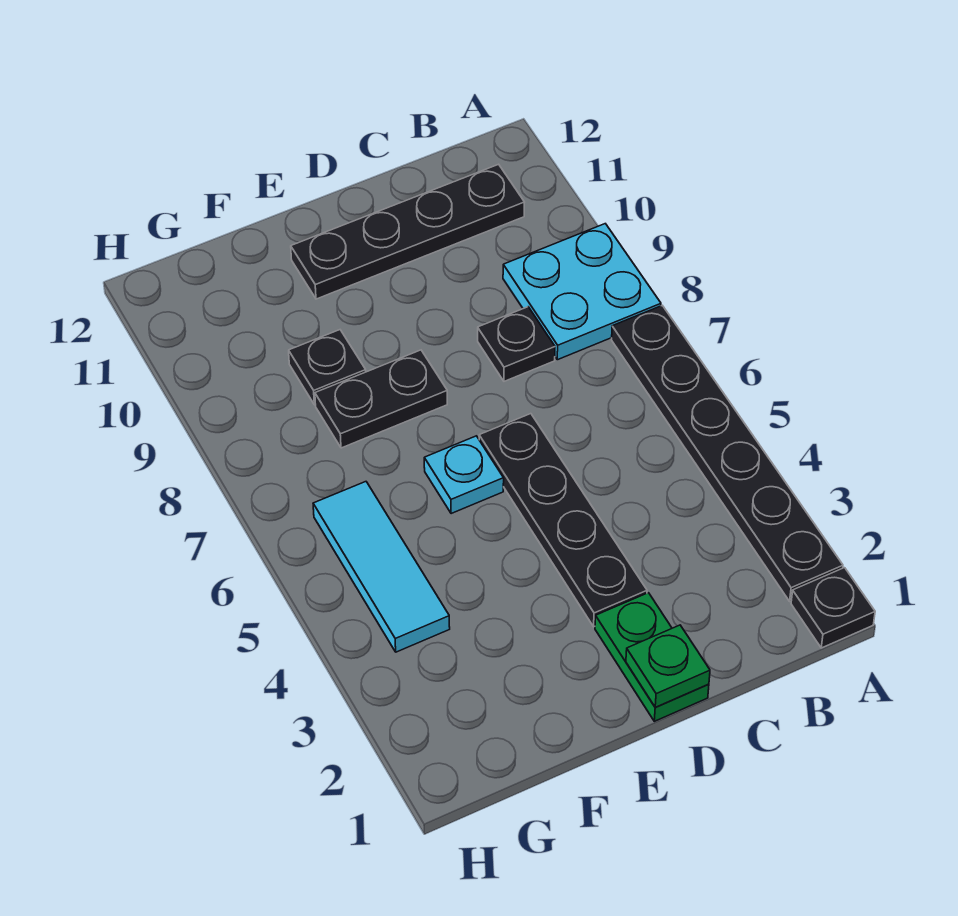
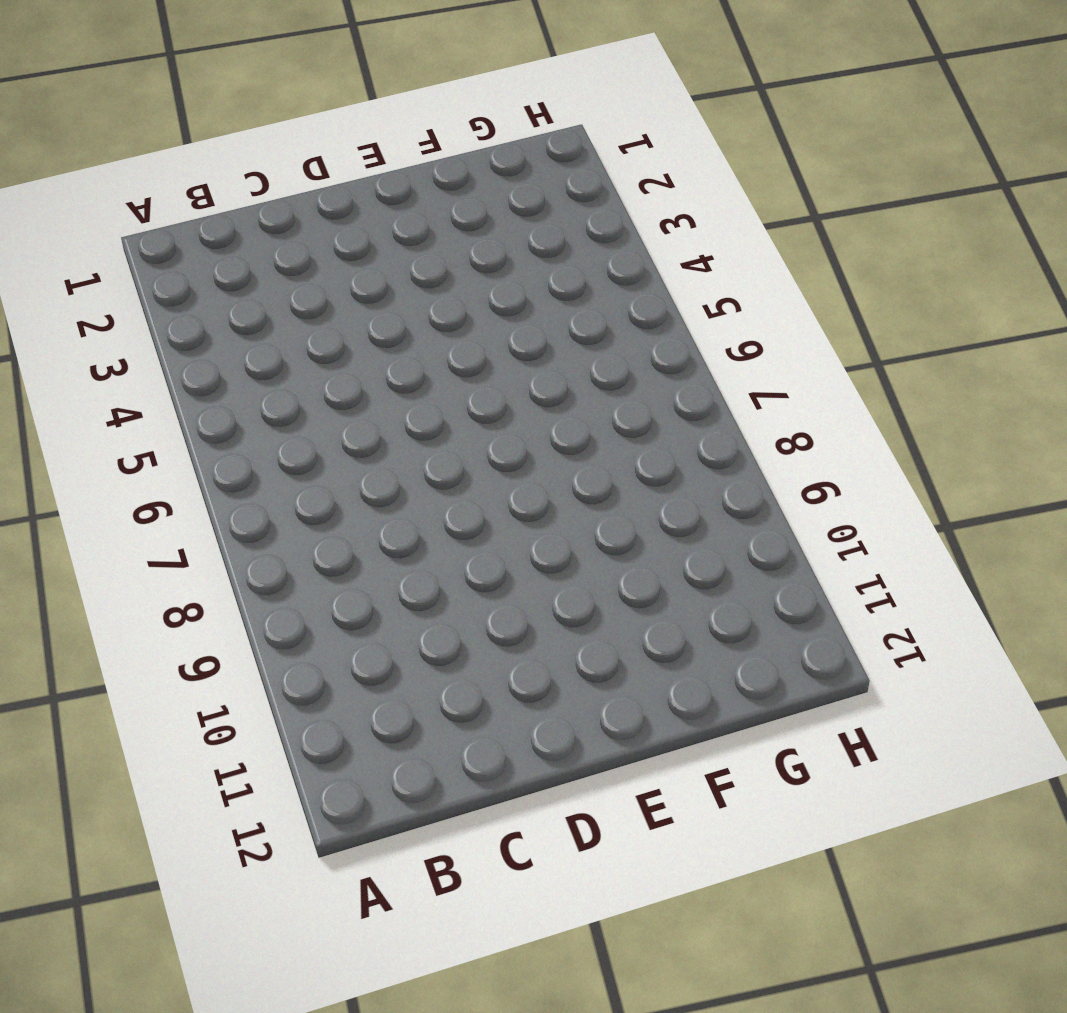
none -> black plate A1 level 1
none -> black plate A2:A7 level 1
none -> cyan plate A8:B9 level 1

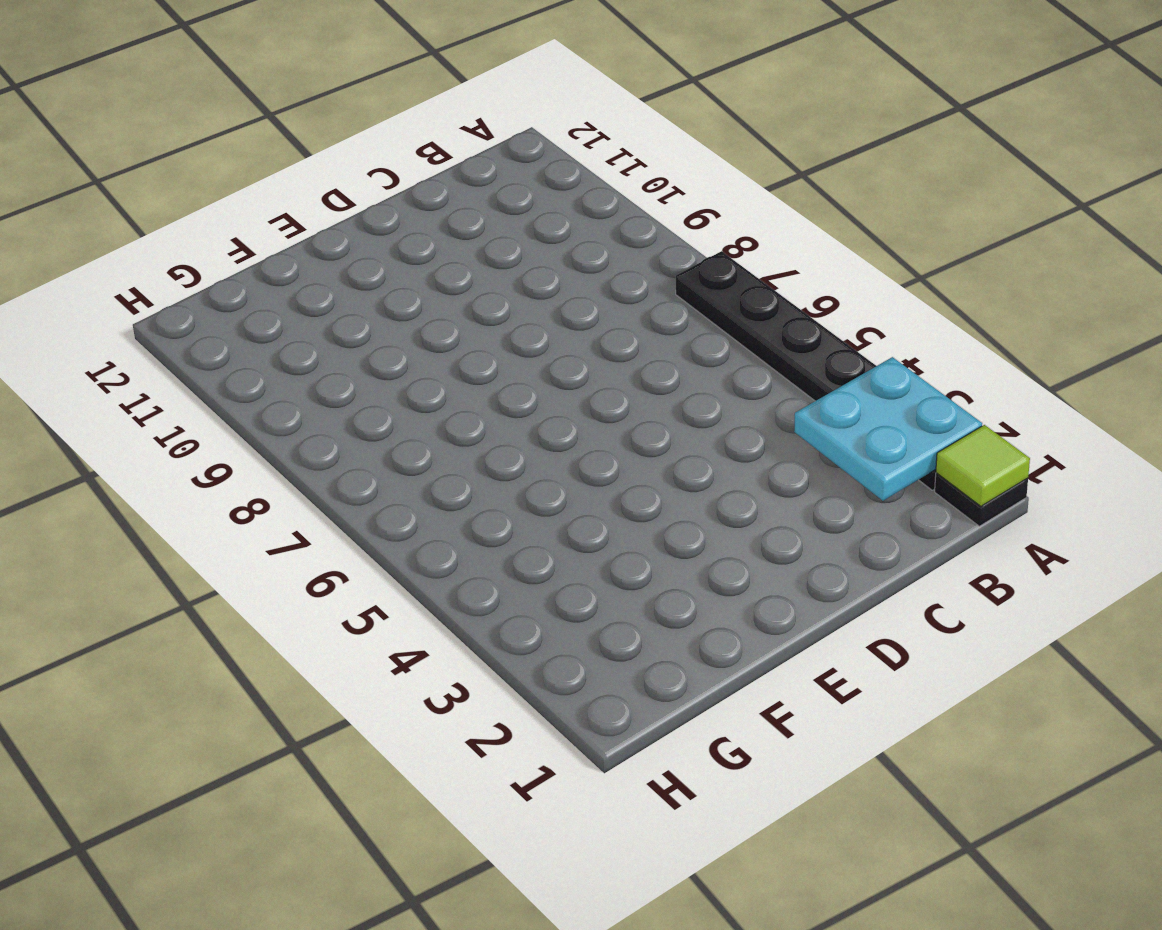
lime tile A1 level 2 -> none
cyan plate A2:B3 level 2 -> cyan plate A8:B9 level 1
none -> black plate B11:E11 level 1
none -> black plate C8 level 1
none -> green plate D1:D2 level 1

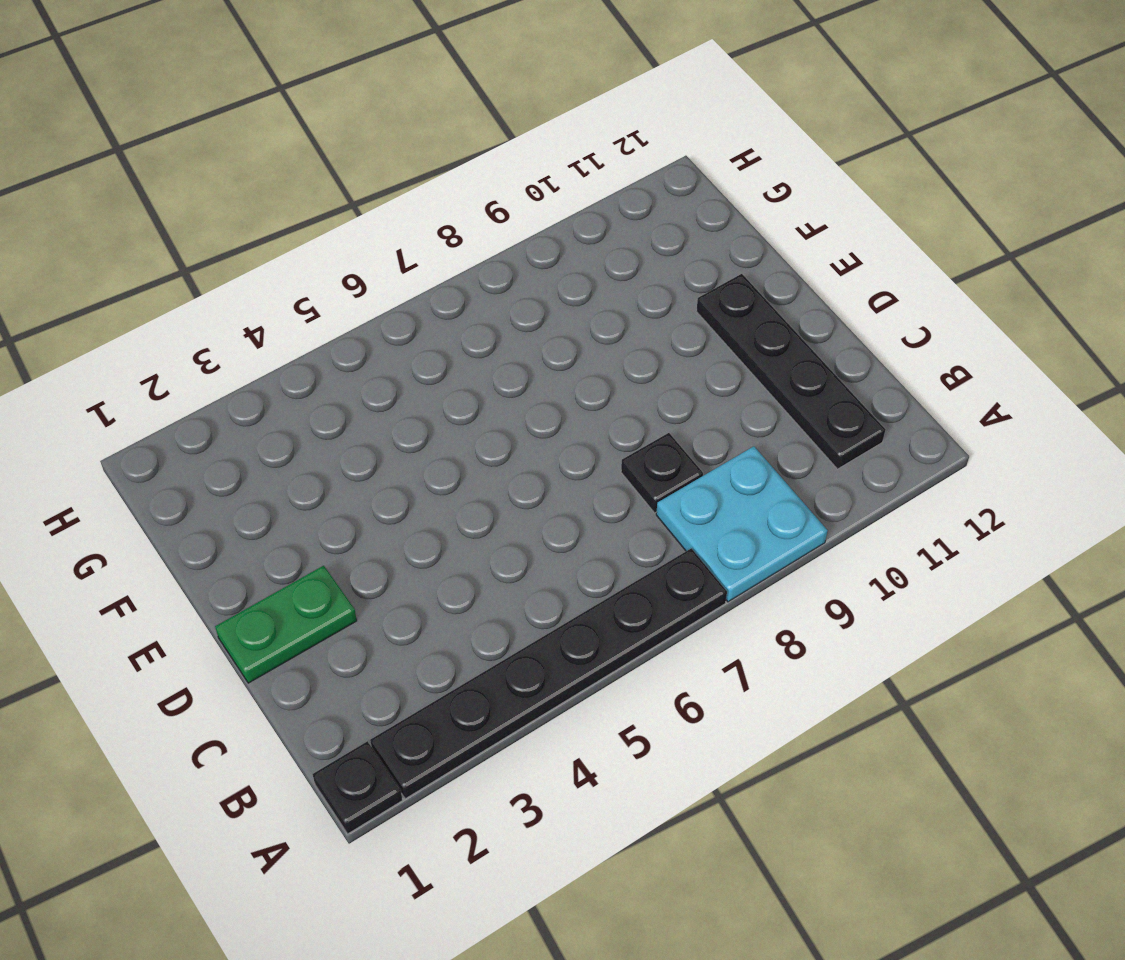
none -> black plate D3:D6 level 1
none -> cyan plate E6 level 1
none -> black plate E8:F8 level 1

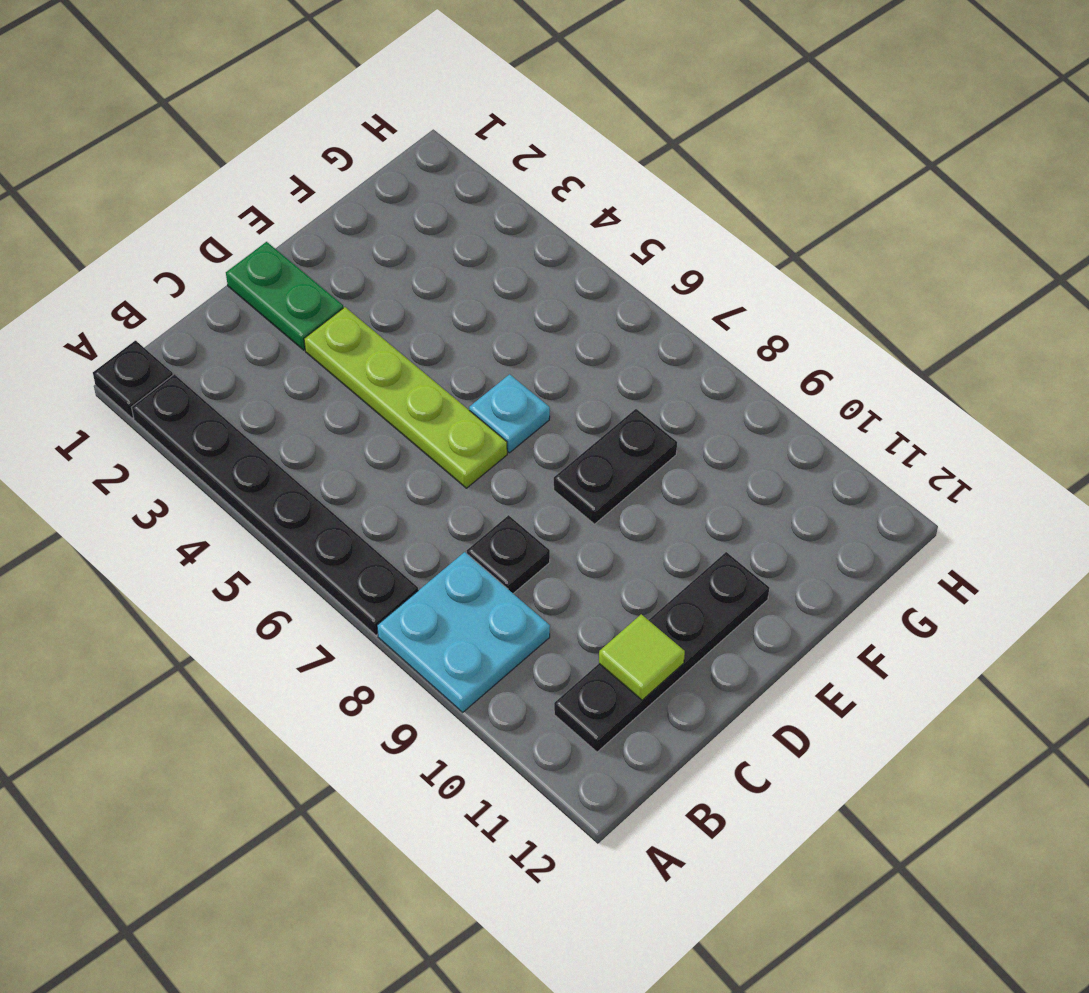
lime tile C11 level 2 -> none
lime plate D3:D6 level 1 -> black plate D3:D6 level 1
none -> black plate F9 level 1
none -> cyan tile G4:G6 level 1
none -> green plate D1 level 2

